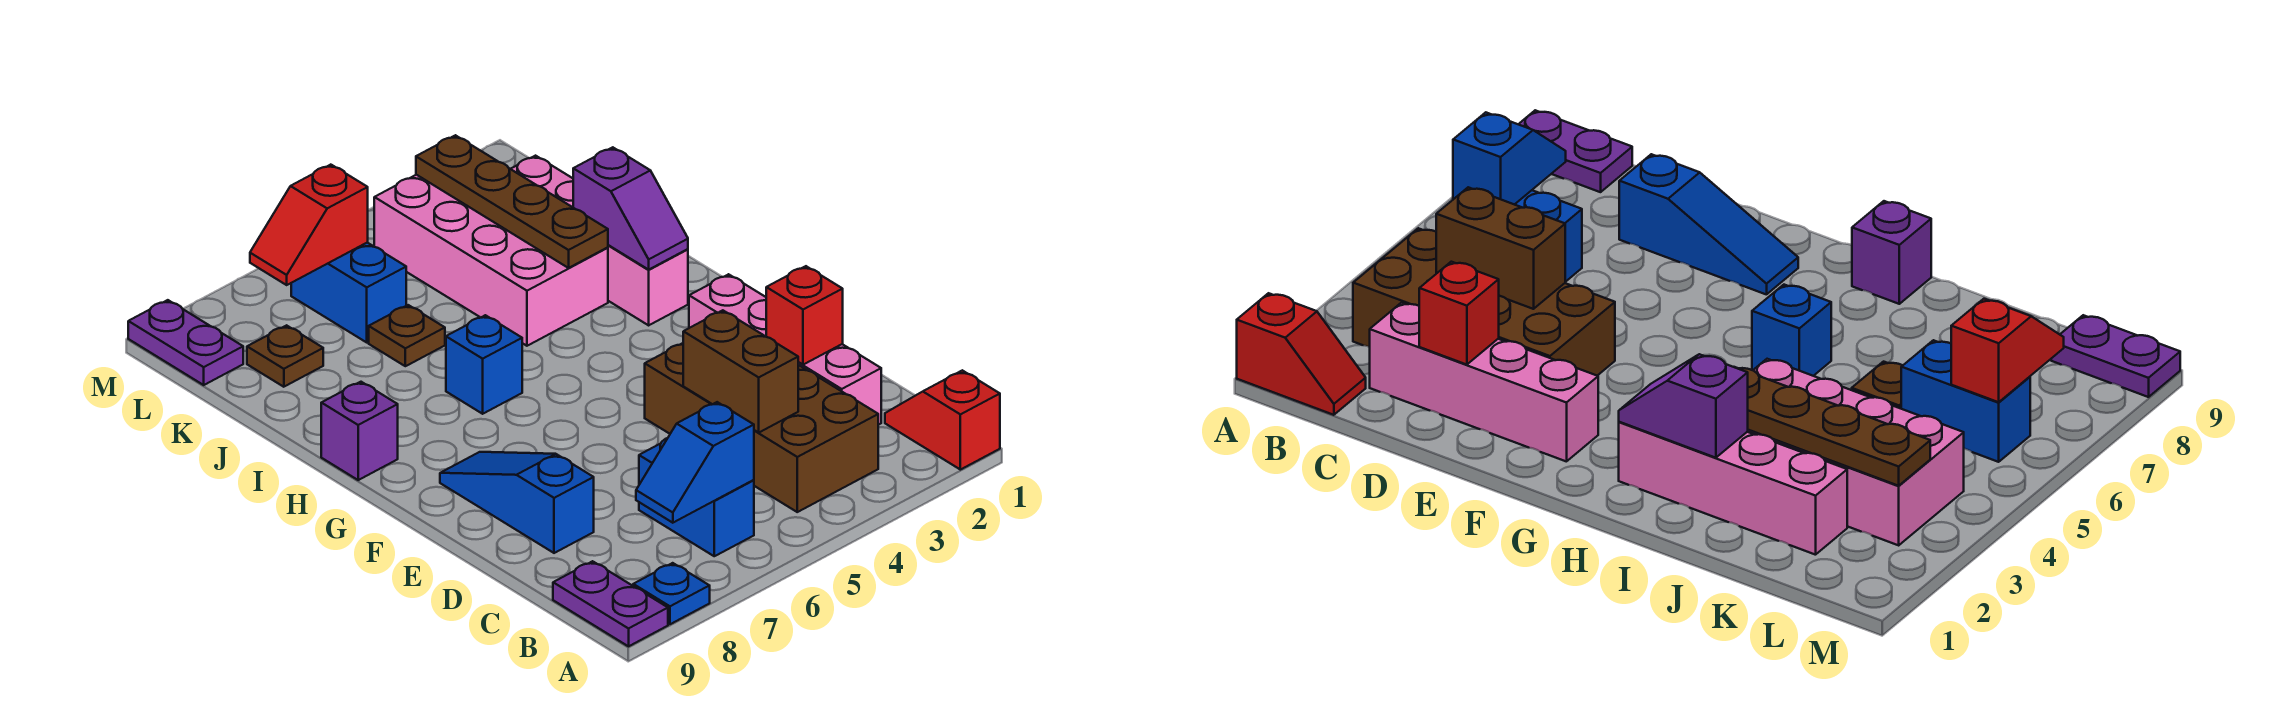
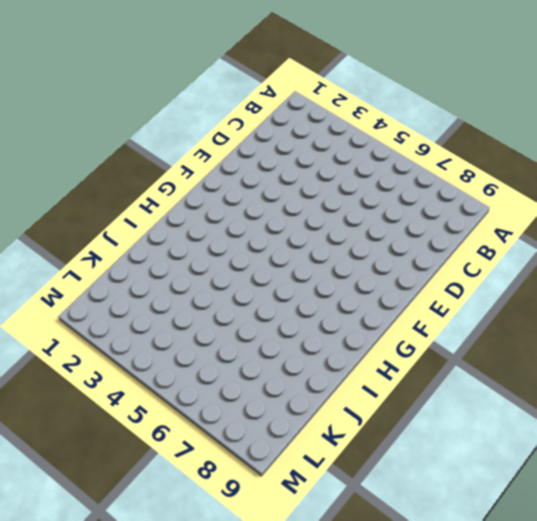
none -> red slope A1:B1 level 1 top A
none -> blue plate A8 level 1
none -> purple plate A9:B9 level 1

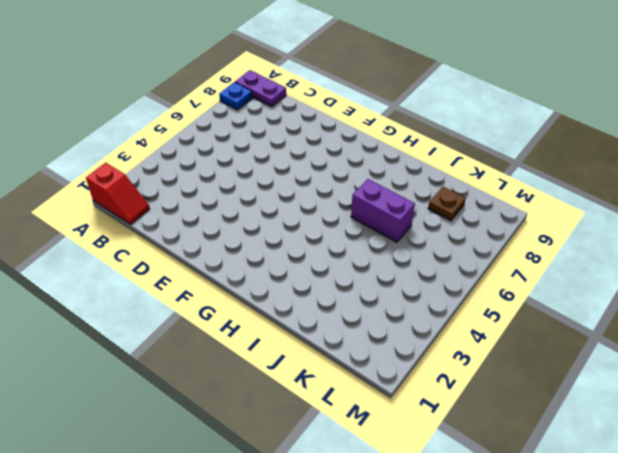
purple brick I6:J6 level 1 -> brown plate J6 level 1
none -> brown brick B3:E4 level 1
none -> blue brick B6:C6 level 1
none -> pink brick C2:F2 level 1

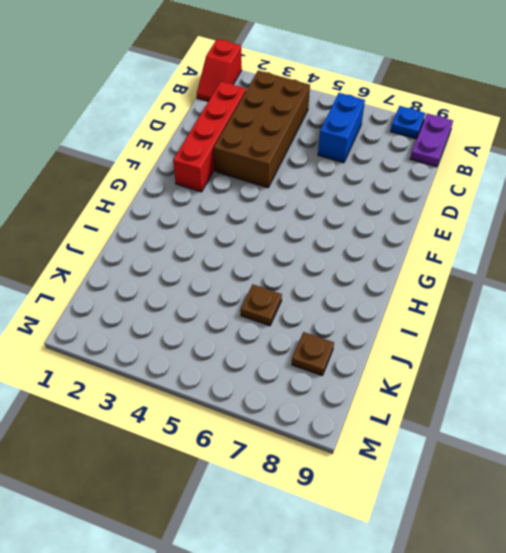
red brick C2:F2 level 1 -> pink brick C2:F2 level 1
none -> blue slope D8:F8 level 1 top D
none -> pink brick H2:K2 level 1
none -> blue brick H6 level 1

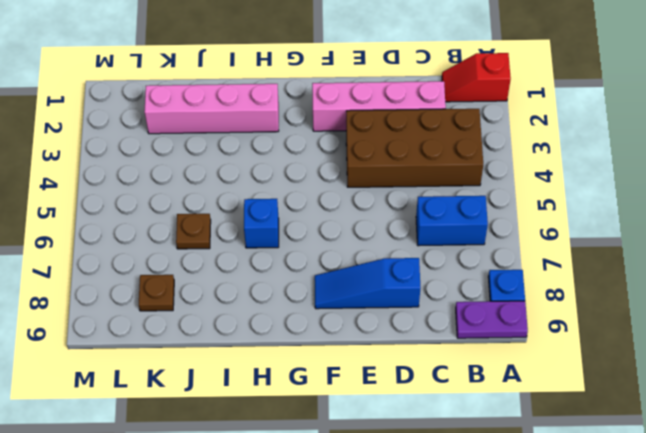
none -> purple brick H9 level 1
none -> pink brick I3:L4 level 1
none -> blue brick K6:L6 level 1

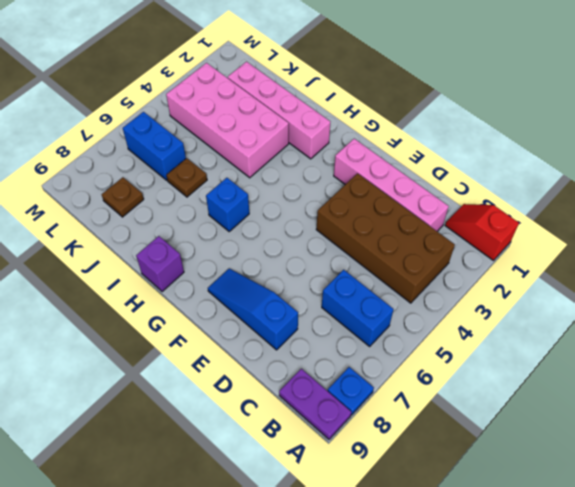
none -> purple plate L9:M9 level 1
none -> blue slope B6:B7 level 2 top 6
none -> brown brick C4:D4 level 2

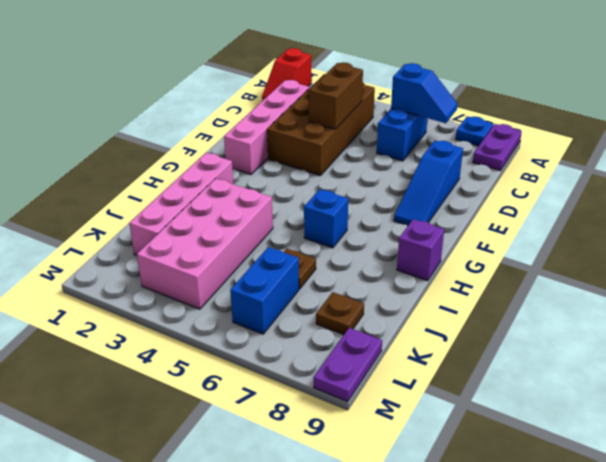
none -> red brick D2 level 2
none -> purple slope H2:I2 level 2 top I
none -> brown plate I3:L3 level 2

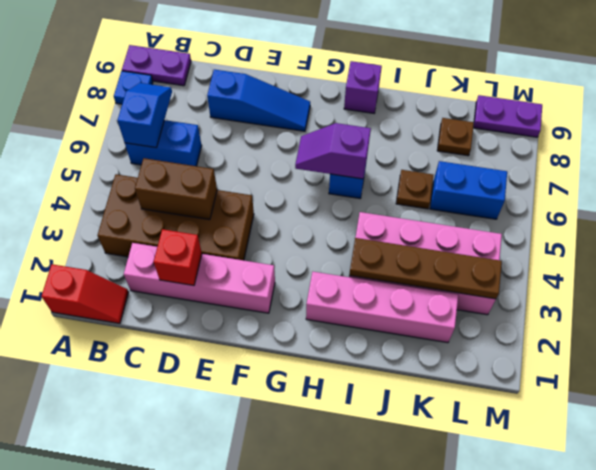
purple slope G6:H6 level 2 top H -> purple slope H2:I2 level 2 top I
none -> red slope L6:L7 level 2 top 6

